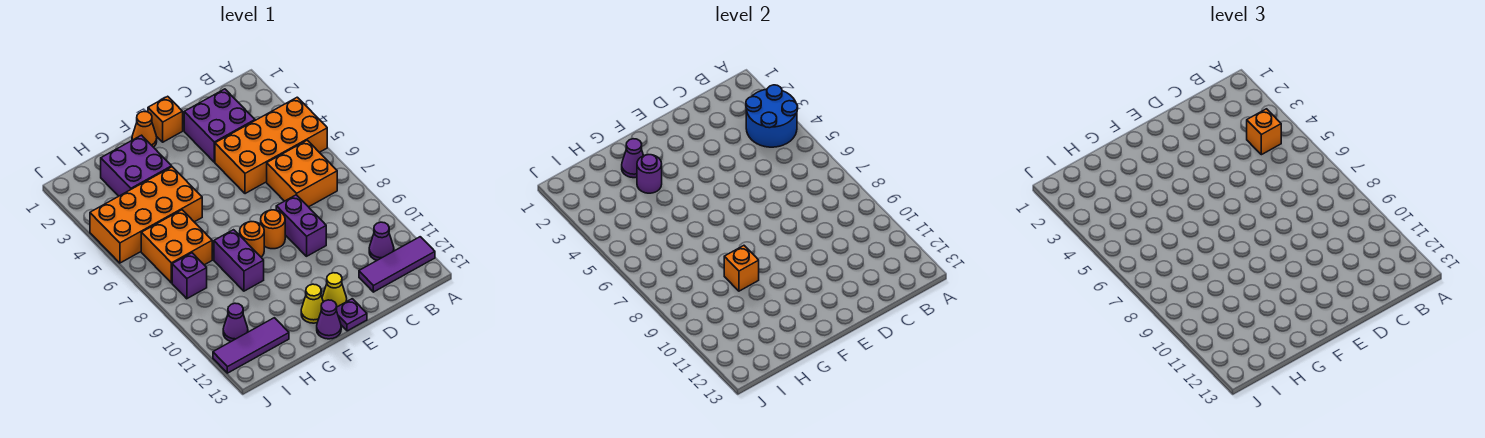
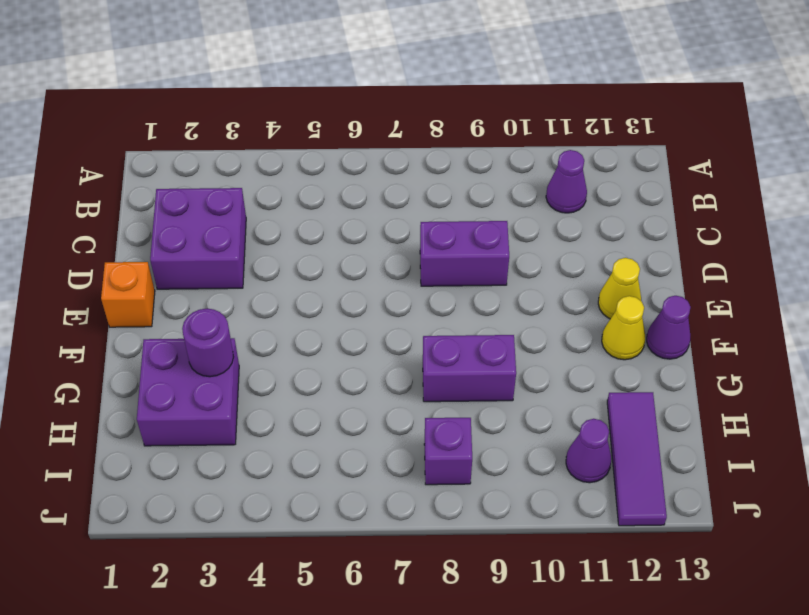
none -> orange brick A4:D5 level 1
none -> purple tile A12:C12 level 1
none -> orange brick B6:C7 level 1

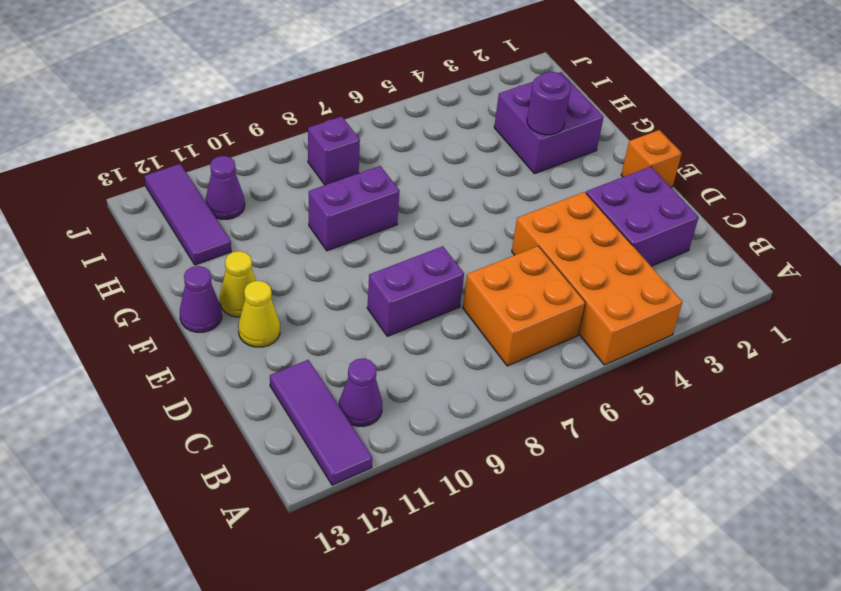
none -> orange round brick E8 level 1
none -> purple plate E13 level 1
none -> orange cone F1 level 1

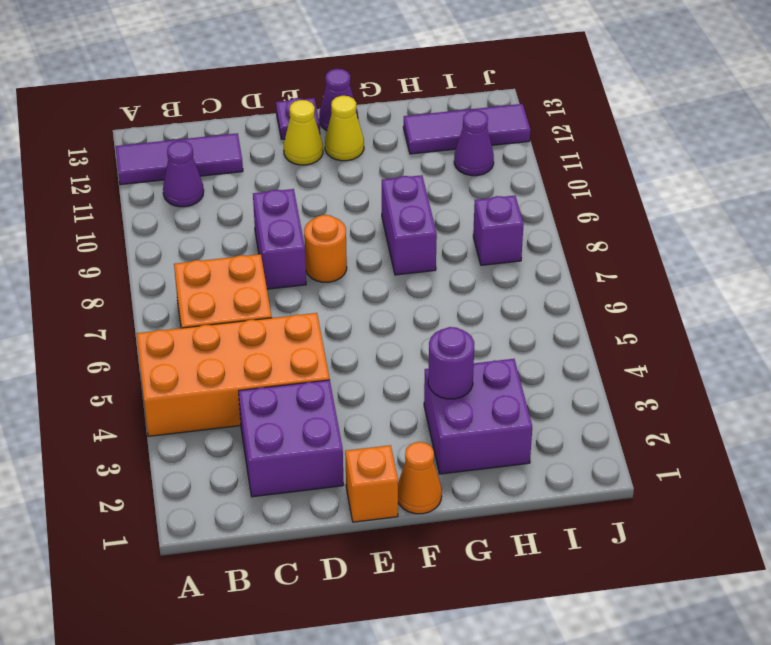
none -> orange round brick F8 level 1
none -> orange brick G4:J5 level 1
none -> orange brick H6:I7 level 1

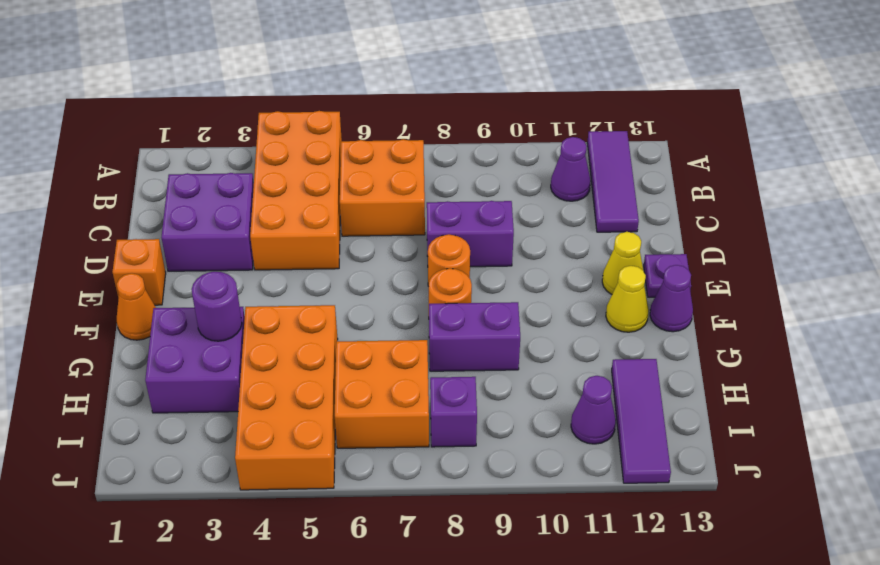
none -> blue round brick A3:B4 level 2
none -> purple cone G2 level 2
none -> orange brick G9 level 2

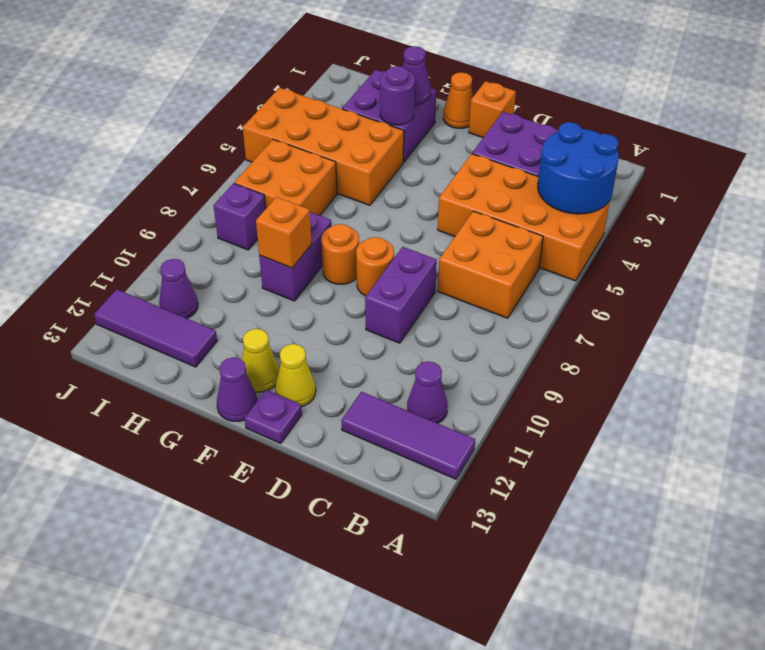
none -> orange brick B4 level 3

